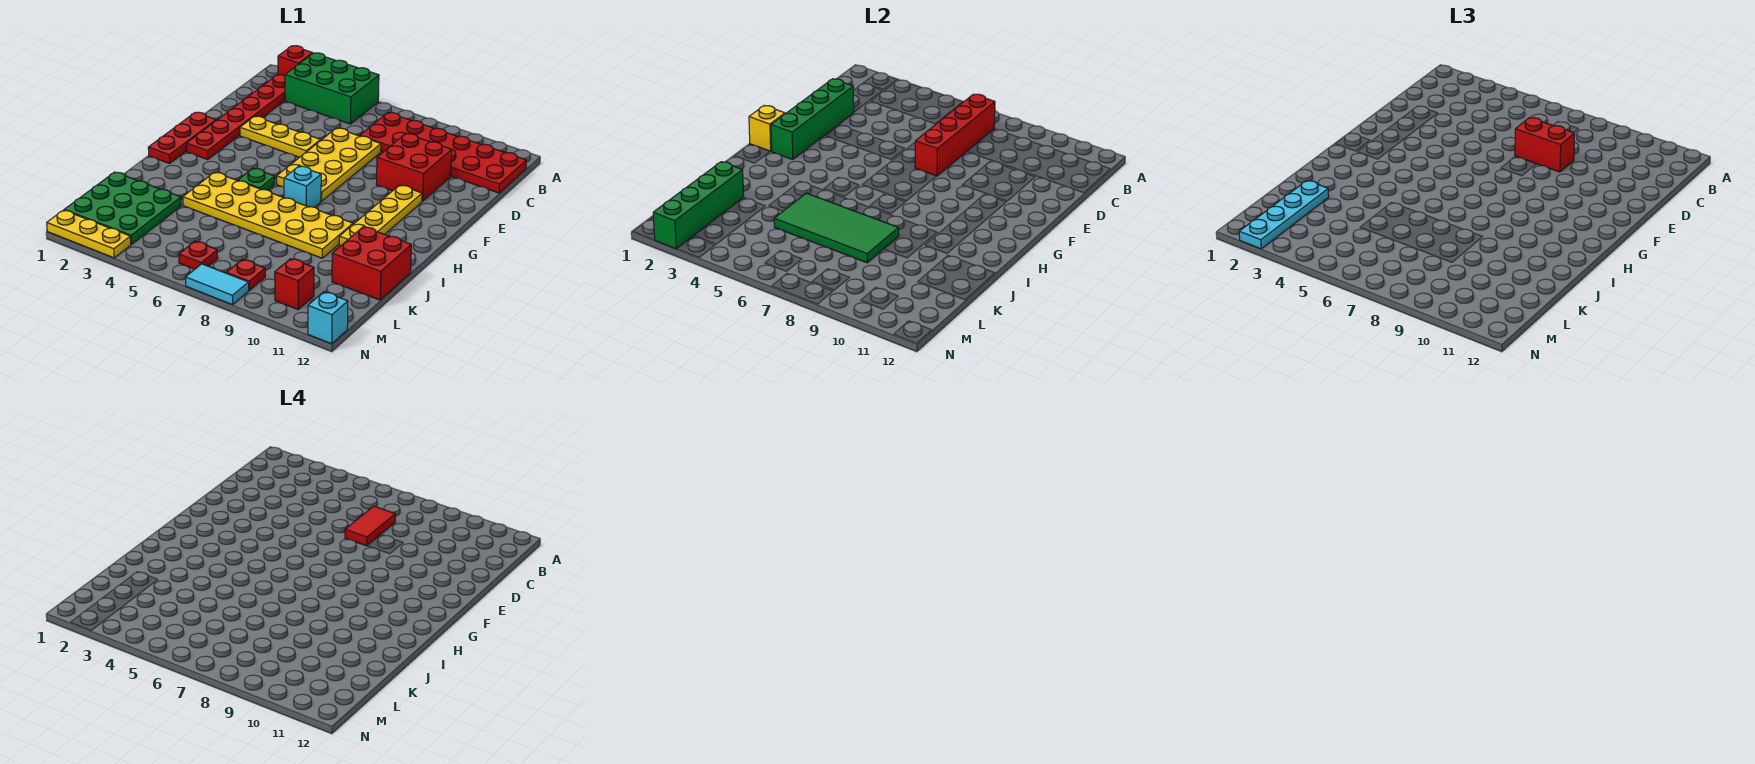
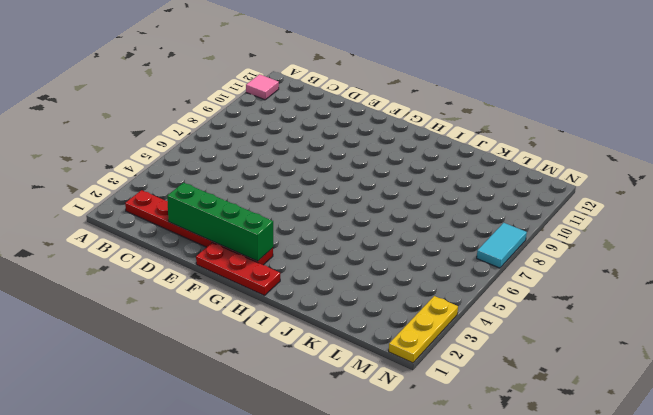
pink tile A11 level 1 -> none
none -> red brick A2 level 1
none -> green brick A3:B5 level 1
none -> red plate B7:C12 level 1

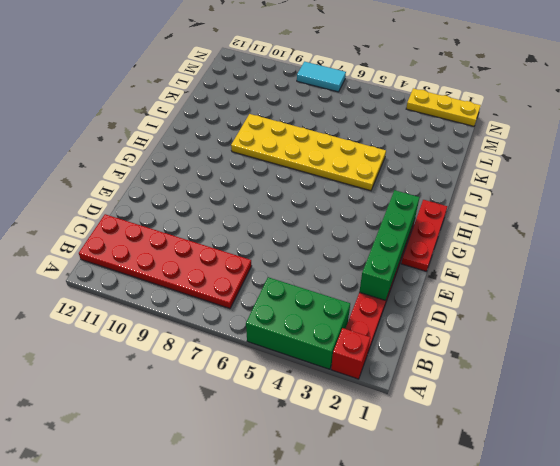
none -> yellow plate D6:G7 level 1
none -> red brick D9:E10 level 1
none -> yellow plate E3:E5 level 1

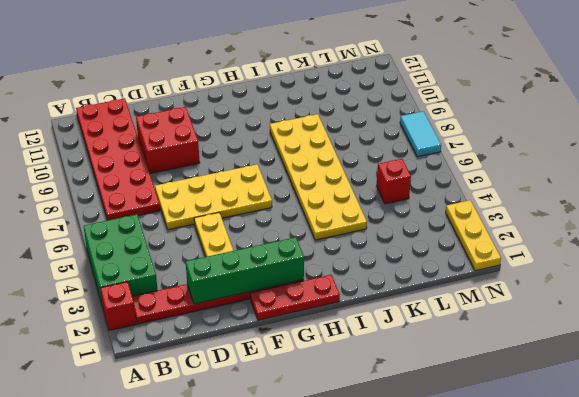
red brick L5 level 1 -> red brick M10 level 1
none -> yellow plate F10:I10 level 1
none -> green plate H5 level 1
none -> cyan brick H7 level 1

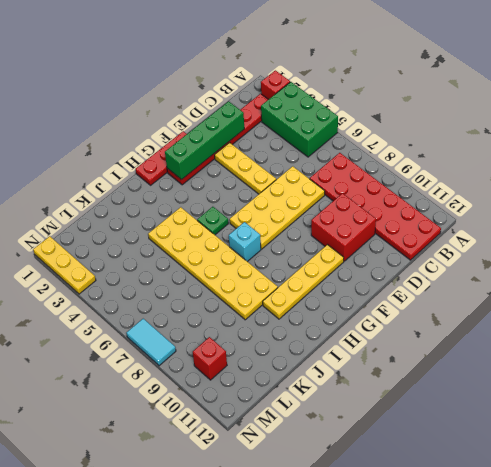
none -> red brick J11:K12 level 1
none -> green plate K1:M3 level 1
none -> red plate M6 level 1

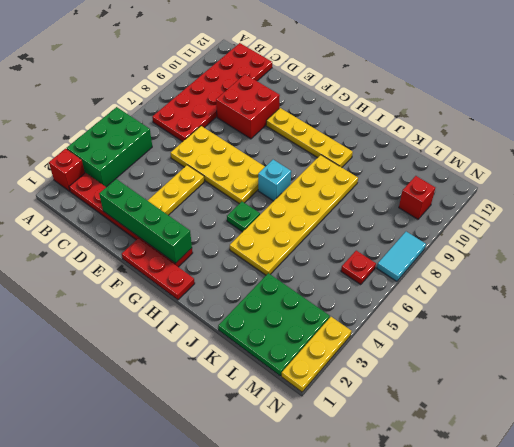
none -> red brick J11:K12 level 1
none -> red plate M8 level 1
none -> cyan brick N12 level 1

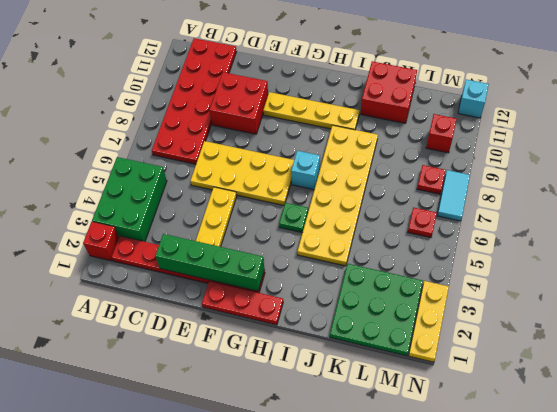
none -> red brick B7:E7 level 2
none -> yellow brick G1 level 2
none -> green tile J5:K8 level 2

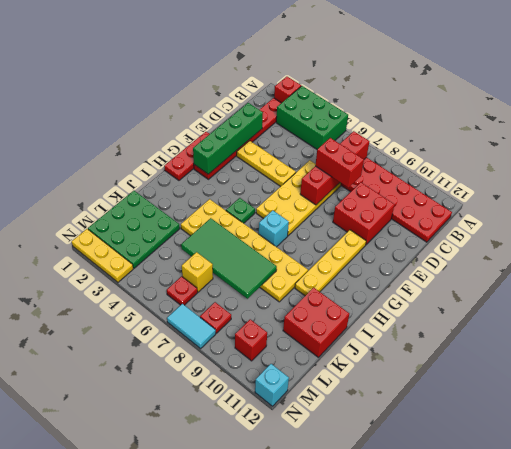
yellow brick L6 level 1 -> yellow brick G1 level 2
none -> green brick K2:N2 level 2
none -> cyan plate K2:N2 level 3
none -> red tile C7:D7 level 4

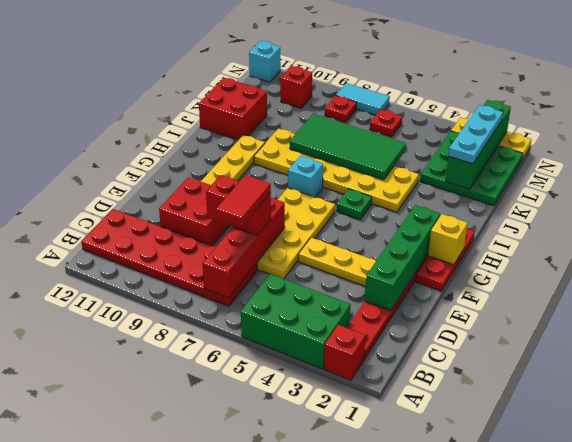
cyan plate K2:M2 level 3 -> cyan plate K2:N2 level 3

